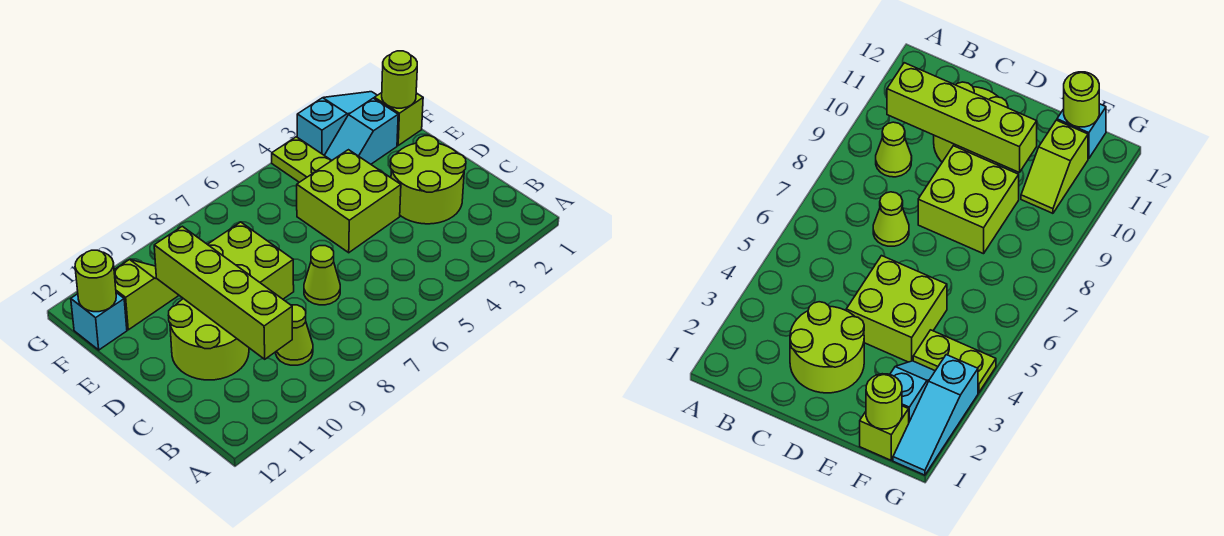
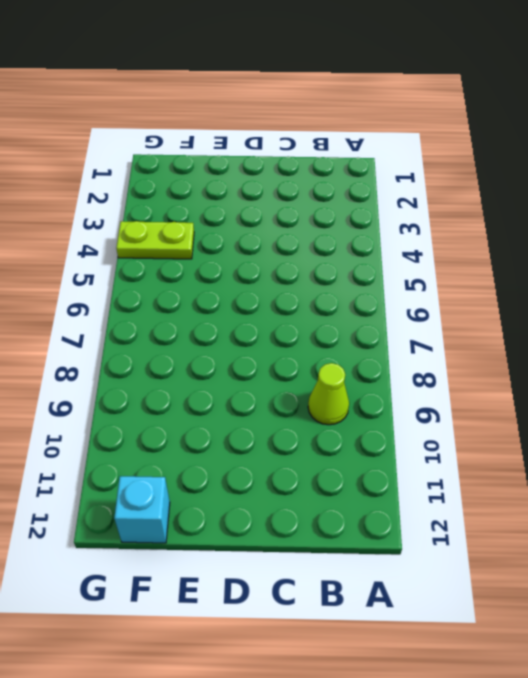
none -> lime round brick C2:D3 level 1
none -> lime cone C7 level 1
none -> lime round brick C10:D11 level 1

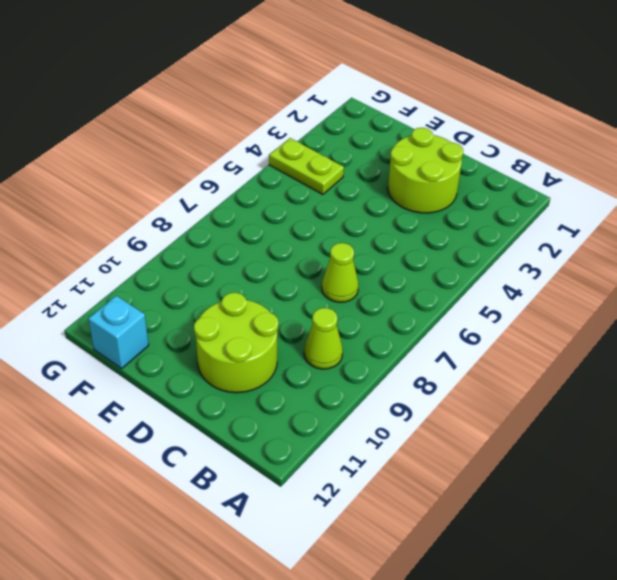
none -> lime brick D4:E5 level 1
none -> lime brick D8:E9 level 1
none -> lime brick F1 level 1

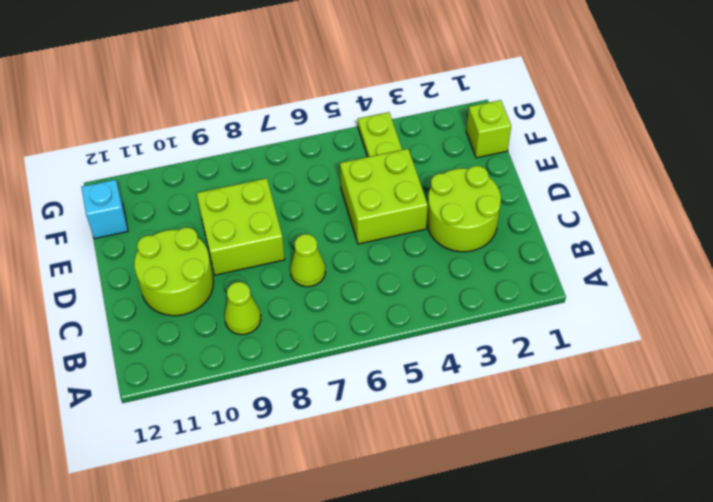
none -> cyan slope F2:F3 level 1 top 2
none -> lime slope F10:F11 level 1 top 11
none -> cyan slope G1:G3 level 1 top 3

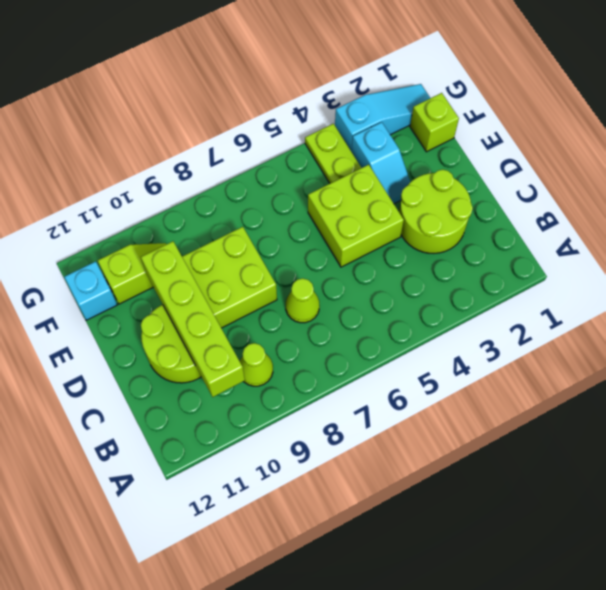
cyan slope E3:F3 level 1 top F -> cyan slope F2:F3 level 1 top 2
none -> lime round brick F1 level 2
none -> lime round brick F12 level 2

